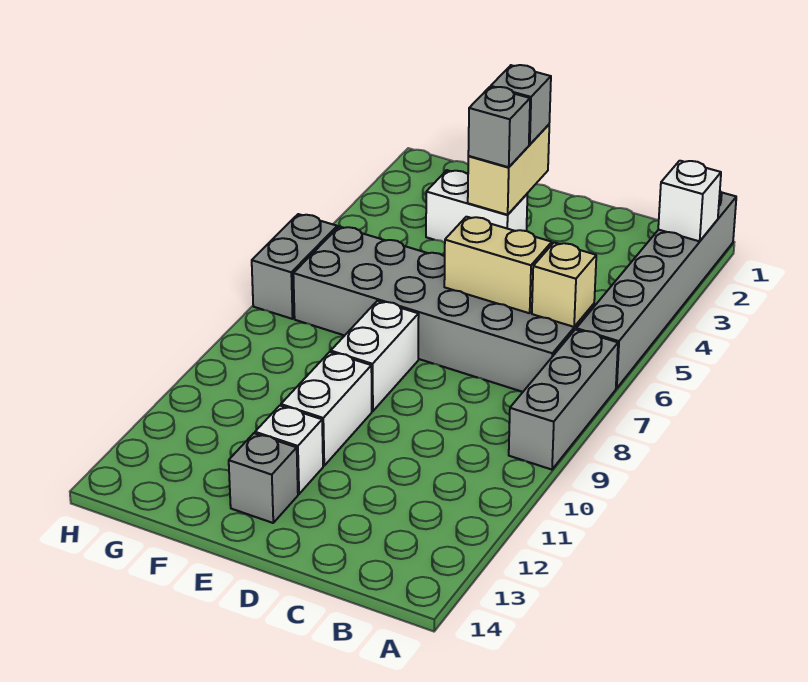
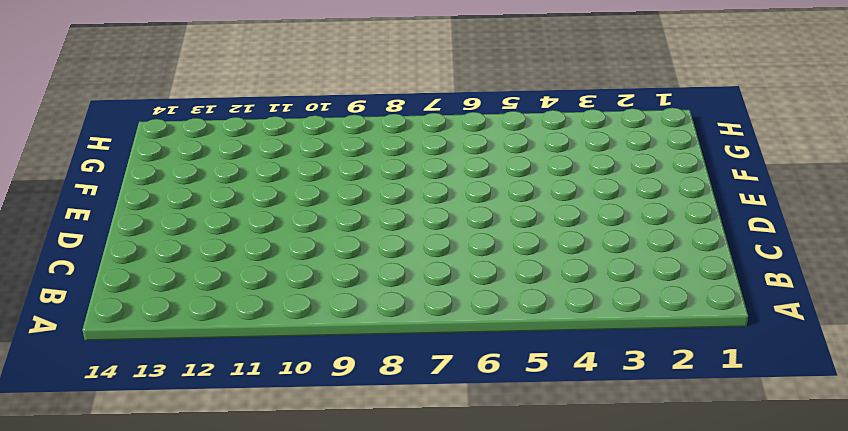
none -> grey brick A1:A6 level 1
none -> grey brick A7:A9 level 1
none -> grey brick B6:G7 level 1

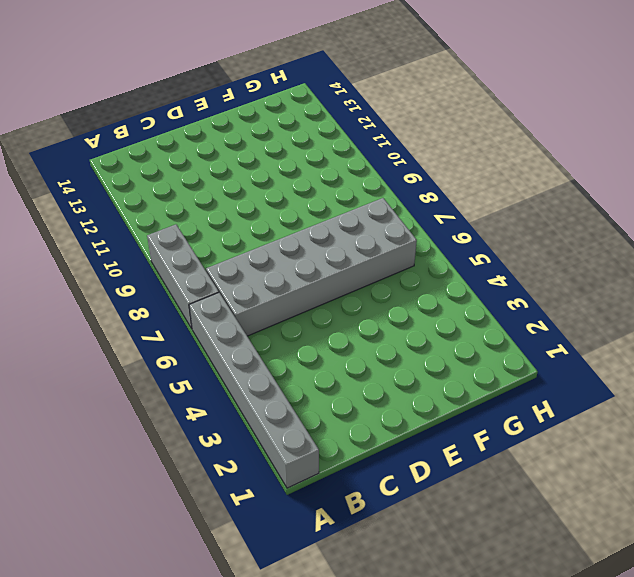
none -> white brick E3:F3 level 1
none -> white brick E8:E9 level 1
none -> white brick E10:E11 level 1

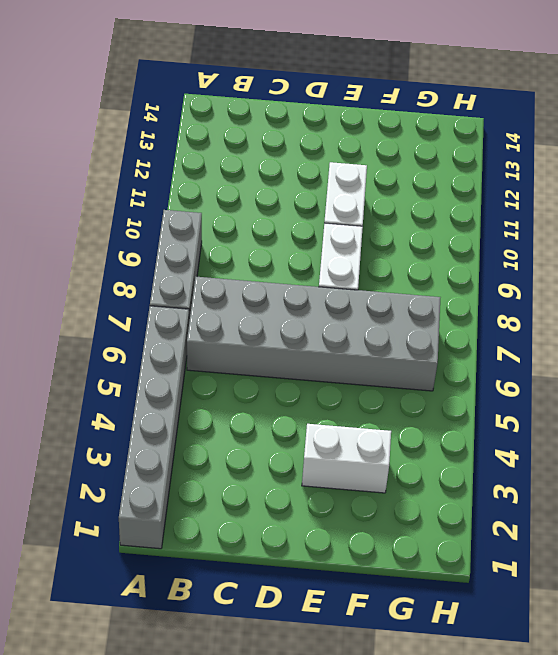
none -> white brick E12 level 1
none -> grey brick E13 level 1
none -> grey brick H6:H7 level 1

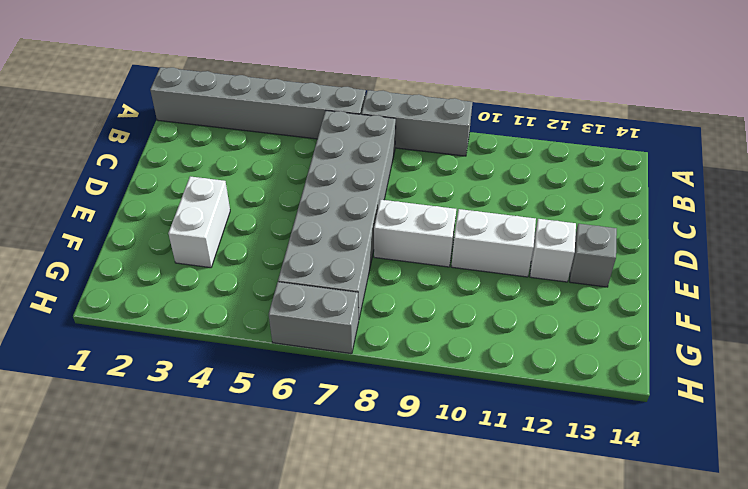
none -> white brick A2 level 2
none -> tan brick B6 level 2
none -> tan brick C6:D6 level 2

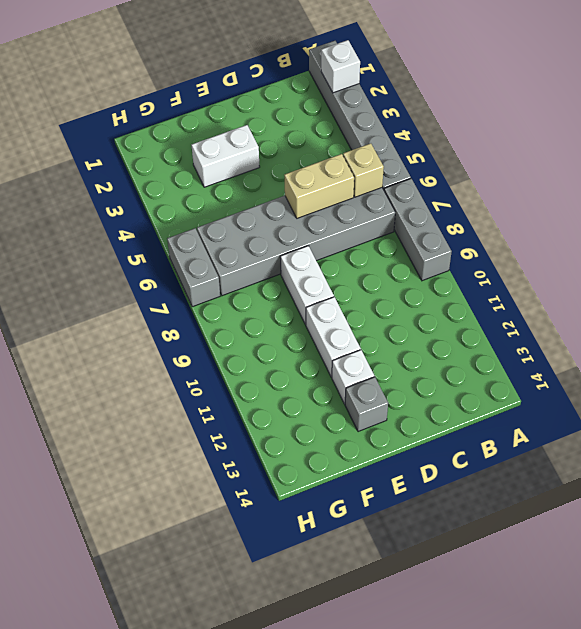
none -> tan brick E2:E3 level 2
none -> grey brick E2 level 3
none -> grey brick E3 level 3

